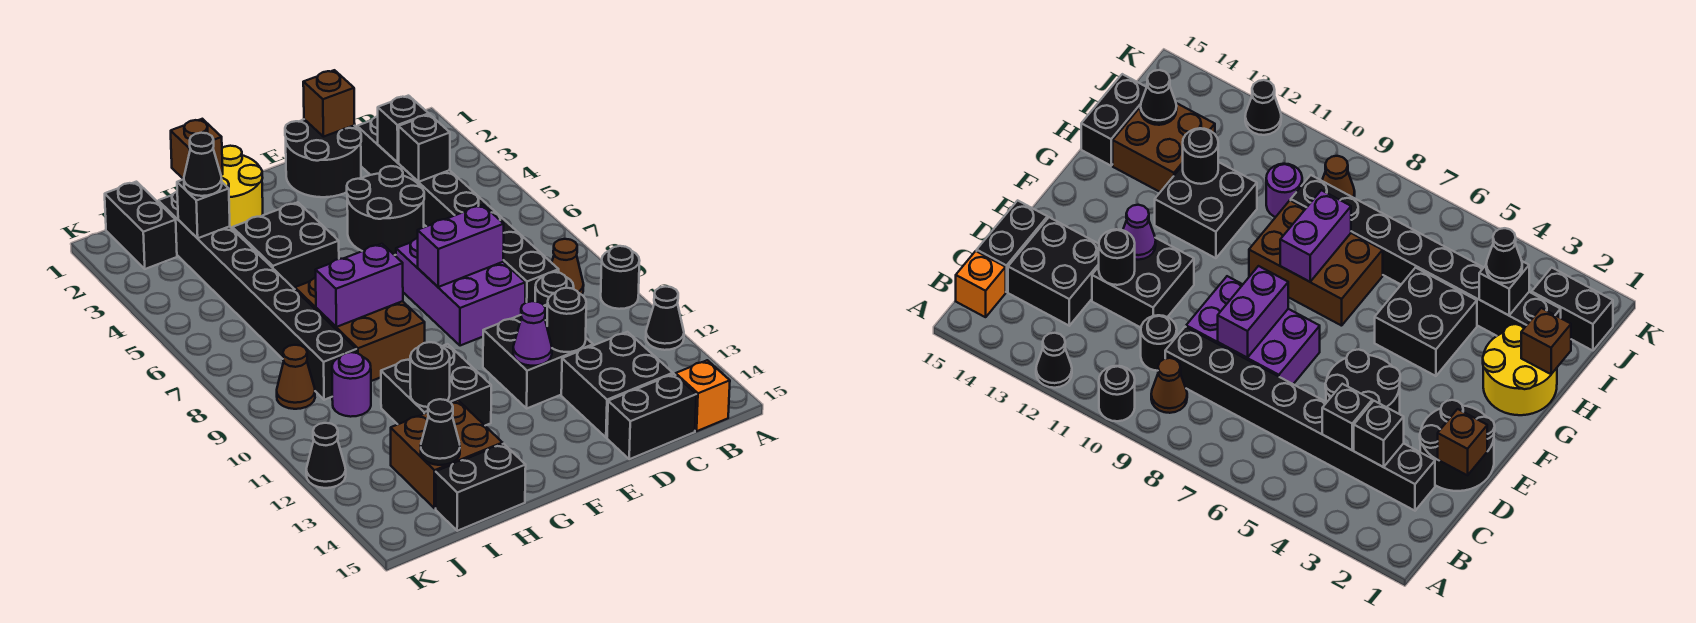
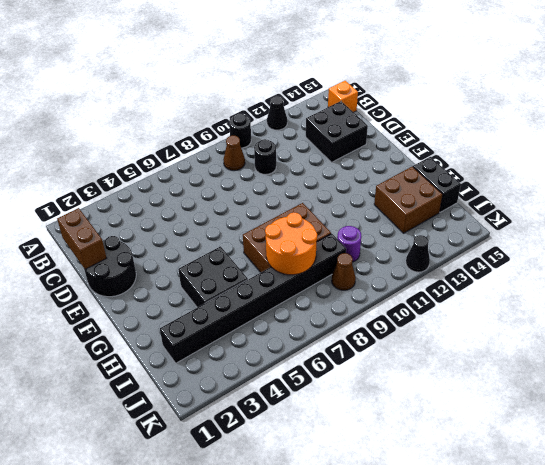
brown brick C1:D1 level 2 -> brown brick D1 level 2
orange round brick H7:I8 level 2 -> purple brick G8:H8 level 2
none -> black brick C2:C9 level 1
none -> black brick C15:D15 level 1
none -> black round brick D4:E5 level 1
none -> purple brick D7:E9 level 1

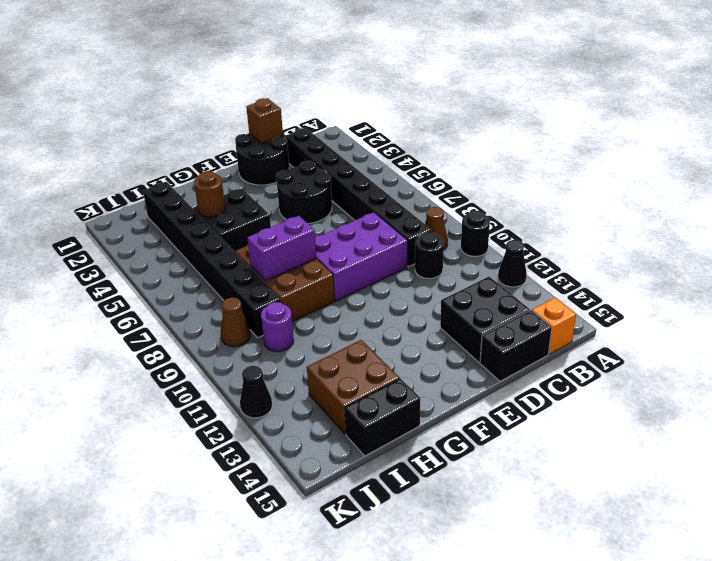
purple brick D8:F9 level 1 -> purple brick D7:E9 level 1
brown round brick H4 level 2 -> none
none -> black brick D11:E12 level 1
none -> yellow round brick G1:H2 level 1
none -> black brick G11:H12 level 1
none -> black brick J1:J2 level 1

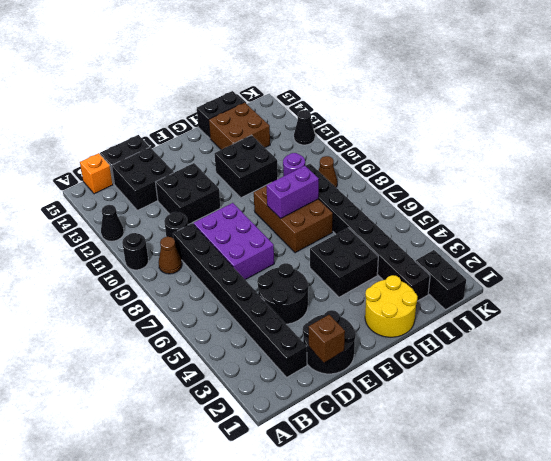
none -> black brick C3 level 2
none -> black brick C4 level 2
none -> purple brick D8:E8 level 2
none -> black round brick D12 level 2

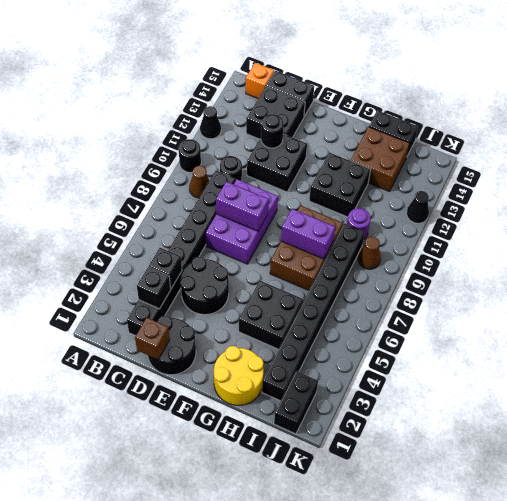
none -> purple cone E12 level 2
none -> brown brick H1 level 2
none -> black round brick H12 level 2
none -> black brick I3 level 2

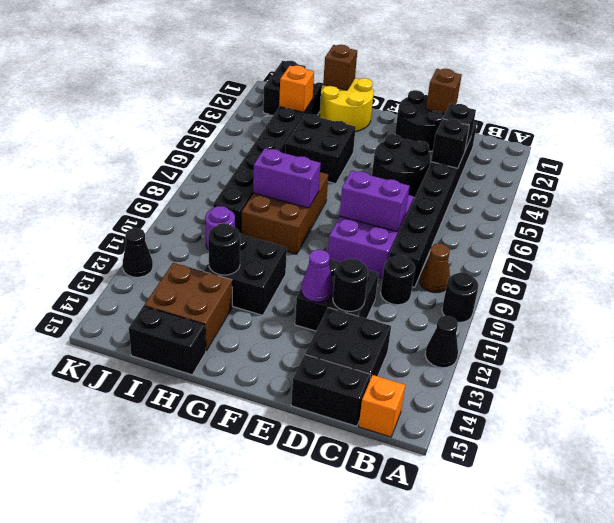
orange brick I3 level 2 -> black brick I3 level 2
none -> brown cone J9 level 1
none -> black cone I14 level 2
none -> black cone I3 level 3

